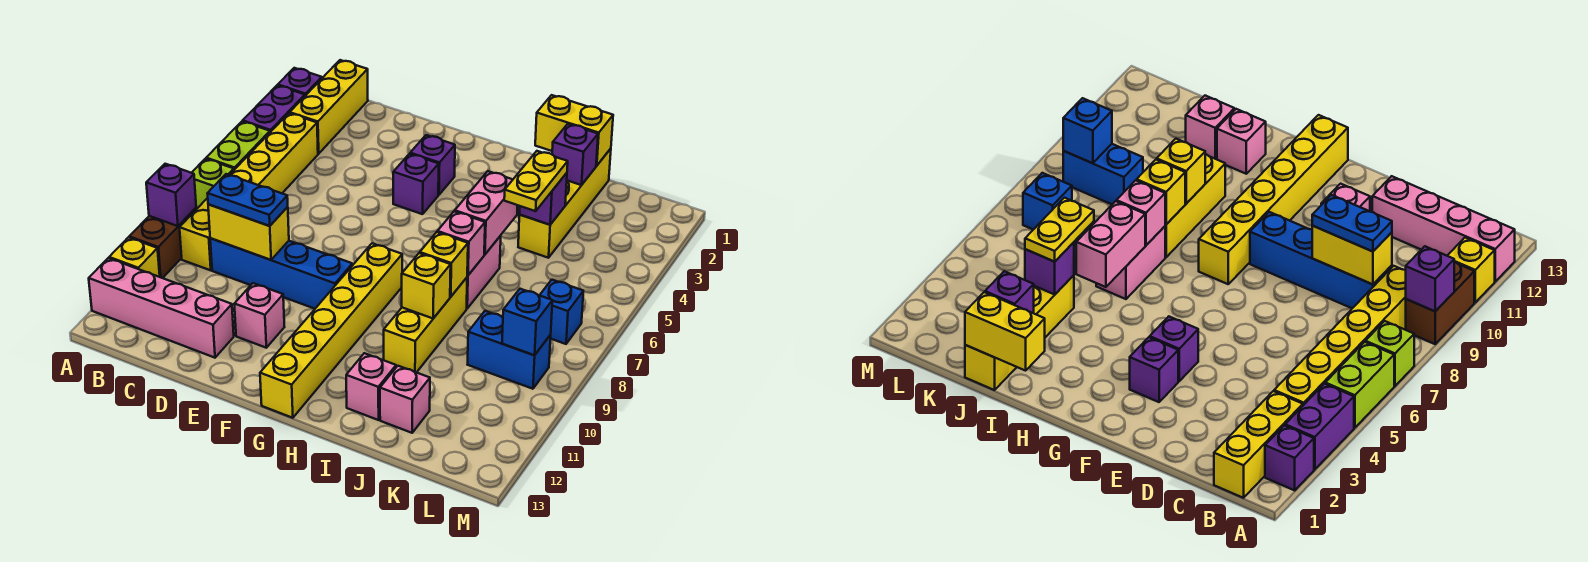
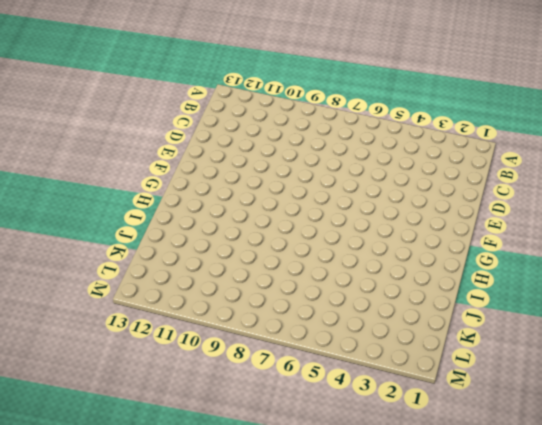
none -> purple brick A2 level 1
none -> purple brick A3:A4 level 1
none -> lime brick A5:A6 level 1
none -> lime brick A7 level 1

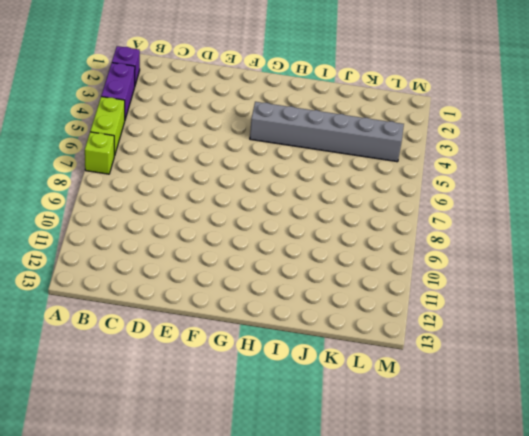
grey brick G4:L4 level 1 -> yellow brick J1:J4 level 1
none -> brown brick A9:A10 level 1
none -> yellow brick A11 level 1
none -> pink brick A12:D12 level 1
none -> yellow brick B1:B3 level 1

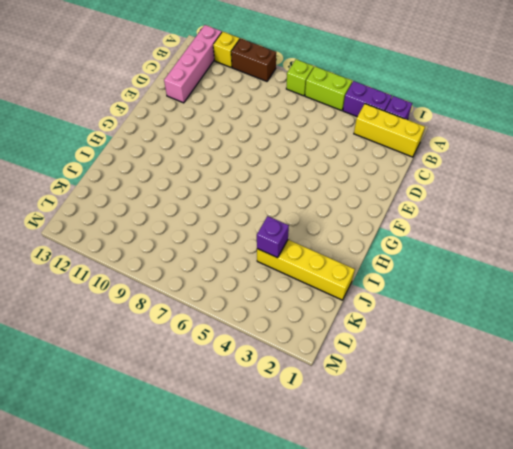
none -> yellow brick B4:B9 level 1
none -> blue brick C9:F9 level 1
none -> pink brick E11 level 1
none -> purple brick F3 level 1

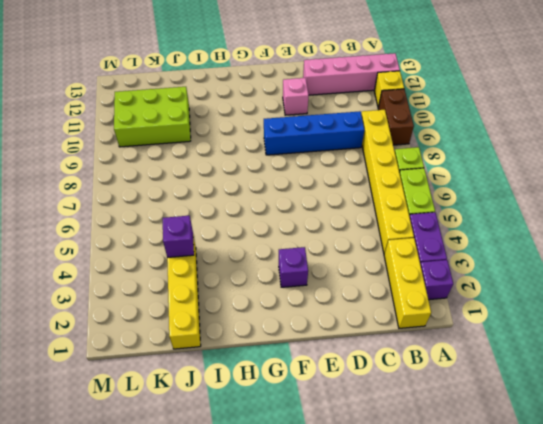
lime brick J10:L11 level 1 -> none
none -> purple brick F4 level 1
none -> yellow brick G8:G13 level 1
none -> pink brick I6:I7 level 1
none -> yellow brick I8:I10 level 1

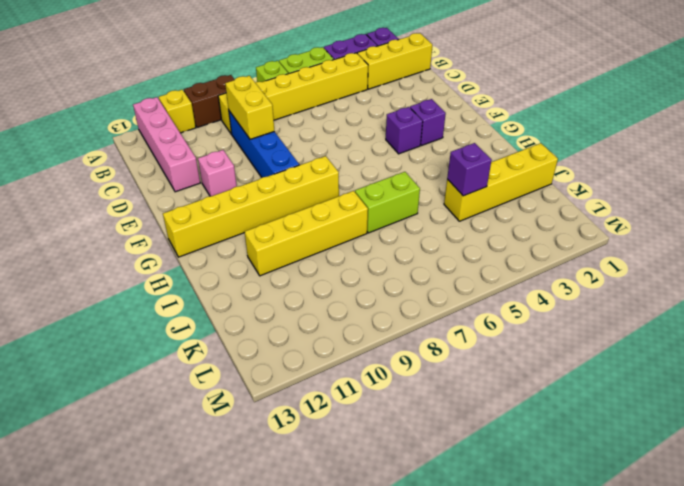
lime brick I6:I7 level 1 -> pink brick I6:I7 level 1
yellow brick I8:I11 level 1 -> yellow brick I8:I10 level 1
none -> pink brick I12 level 1
none -> pink brick J12 level 1
none -> blue brick K9:L9 level 1
none -> blue brick L7 level 1

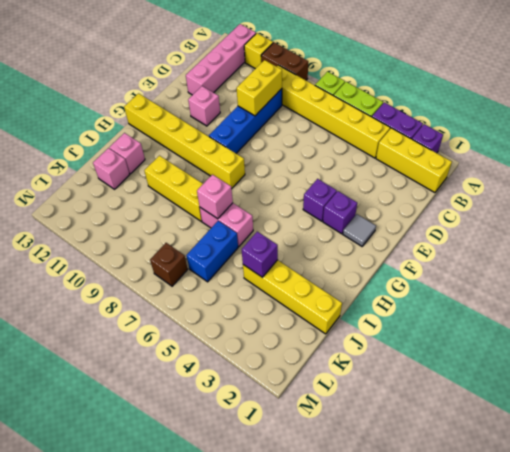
grey tile F2 level 1 -> none
blue brick J6:K6 level 1 -> blue brick K9:L9 level 1
brown brick L7 level 1 -> blue brick L7 level 1
none -> purple brick A9 level 2
none -> yellow brick I1:J1 level 2
none -> pink brick I5:I6 level 2
none -> yellow brick I8 level 2

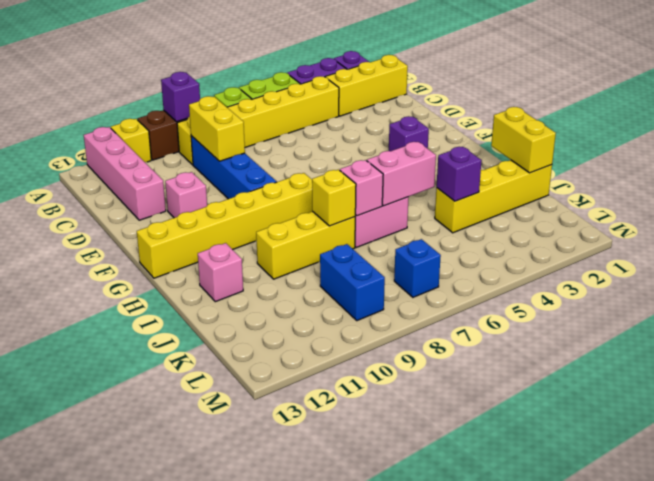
none -> purple brick F4 level 1
none -> pink brick J12 level 1
none -> yellow brick I9 level 2
none -> purple brick J2 level 2

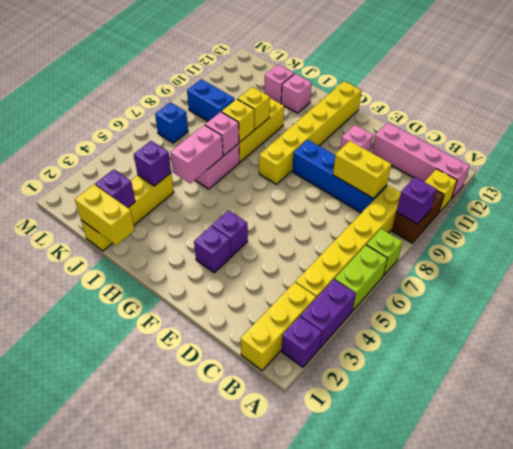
none -> blue brick L9 level 2
none -> blue plate C9:D9 level 3
none -> yellow plate J4:J5 level 3

